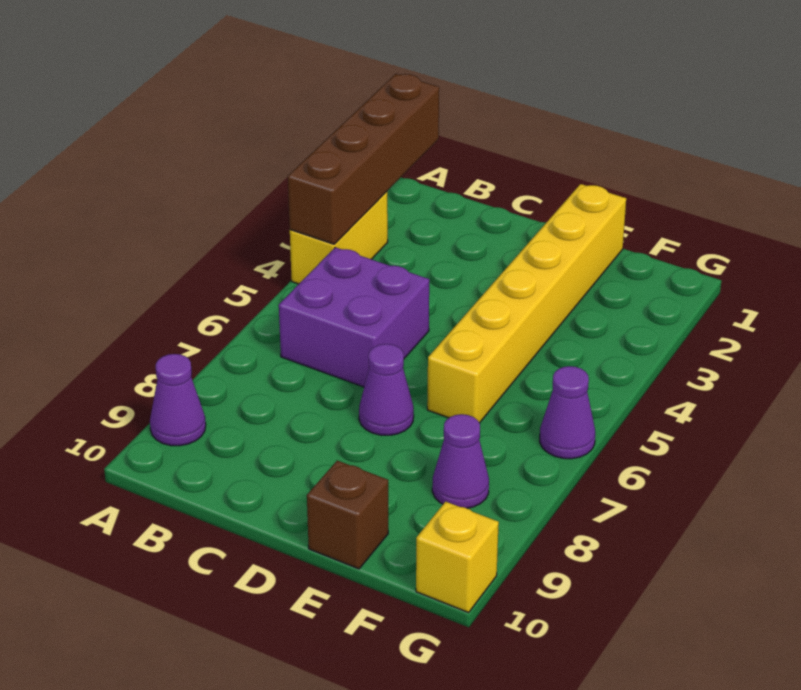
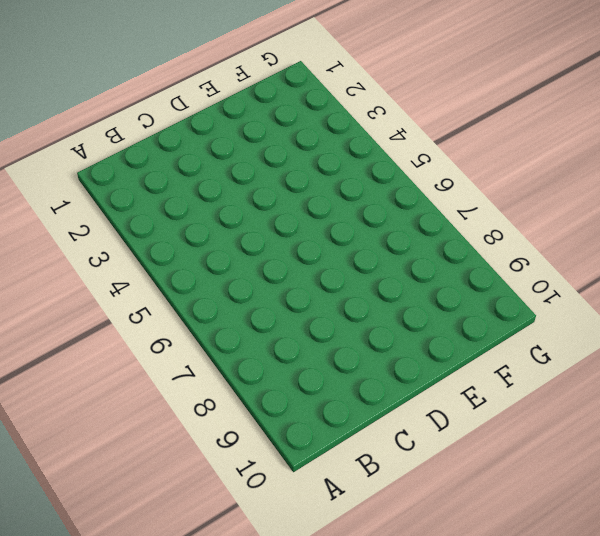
none -> yellow brick A3:A4 level 1
none -> purple cone A9 level 1

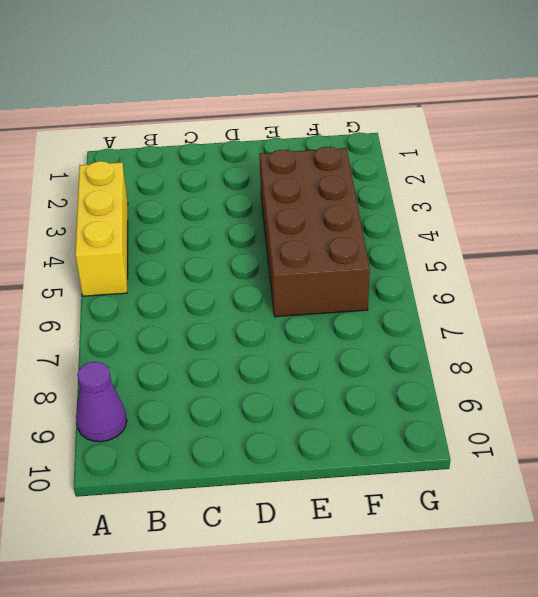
yellow brick A3:A5 level 1 -> yellow brick A3:A4 level 1
brown brick E3:F6 level 1 -> yellow brick E1:E6 level 1
none -> purple brick B5:C6 level 1
none -> purple cone D7 level 1

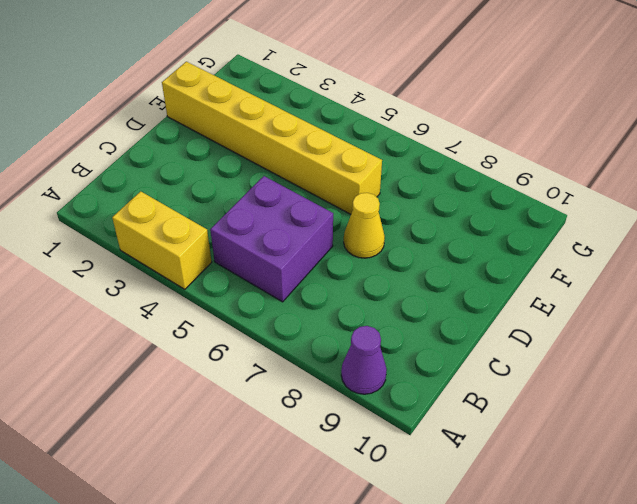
yellow cone D7 level 1 -> purple cone D7 level 1
none -> brown brick E10 level 1
none -> purple cone F8 level 1

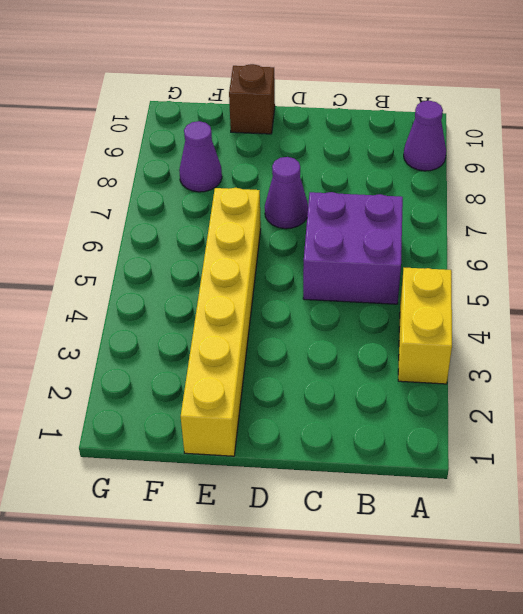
none -> purple cone G6 level 1
none -> yellow brick G10 level 1

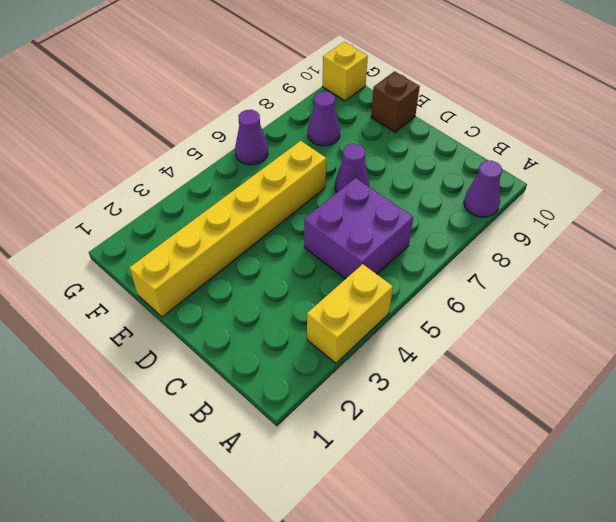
none -> brown brick A1:A4 level 2

